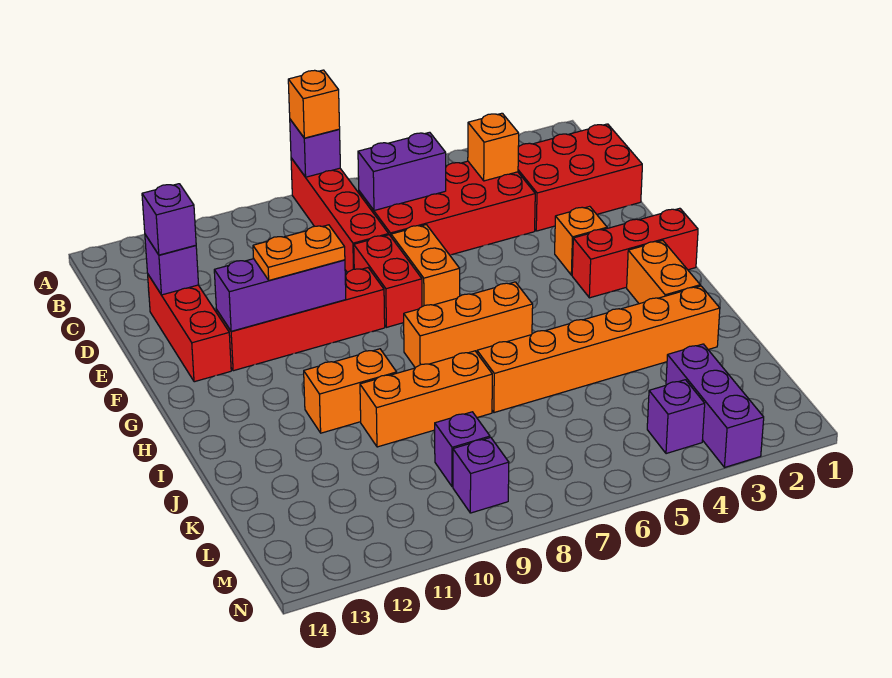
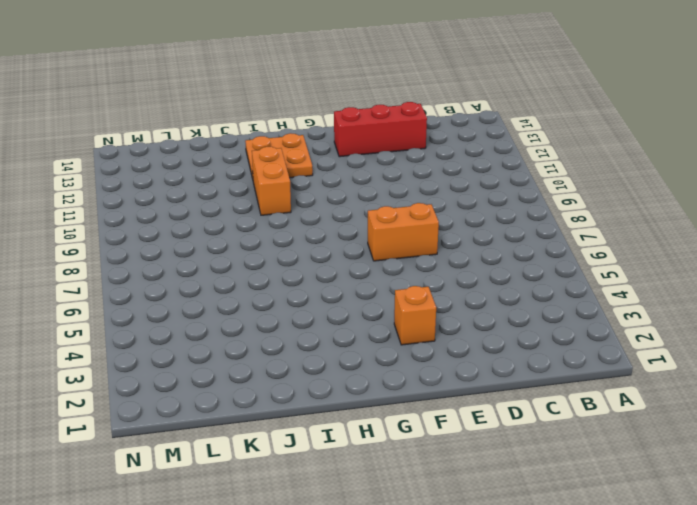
orange plate H12:I13 level 1 -> none
none -> red brick A8:D8 level 1
none -> red brick C1:D3 level 1
none -> red brick C4:D7 level 1

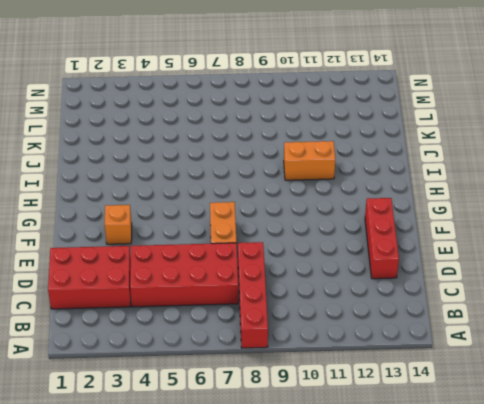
none -> red brick E8:F8 level 1
none -> red brick F9:F12 level 1
none -> red brick G1:G3 level 1

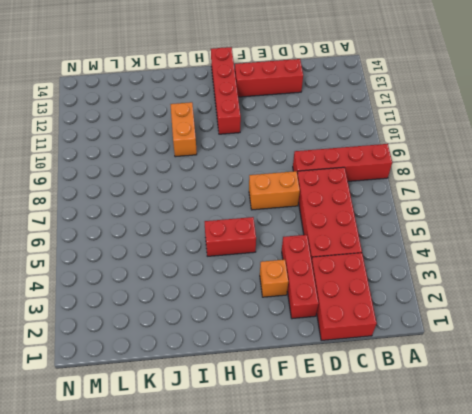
red brick E2:E4 level 1 -> red brick G1:G3 level 1
red brick G5:H5 level 1 -> red brick E8:F8 level 1
red brick G11:G14 level 1 -> red brick F9:F12 level 1
none -> orange brick H2:I2 level 1
none -> orange brick H6:H8 level 1
none -> orange brick J2:J7 level 1

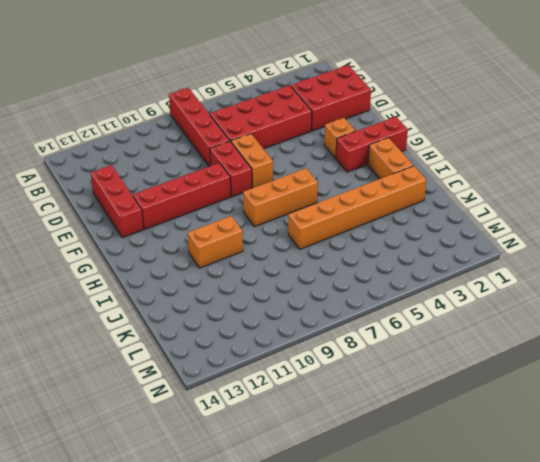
none -> orange brick J8:J10 level 1
none -> purple brick L3:N3 level 1
none -> purple brick L9 level 1

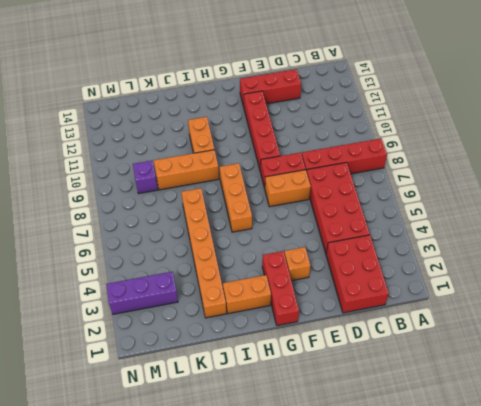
orange brick I9:K9 level 1 -> orange brick J8:J10 level 1
none -> purple brick M4 level 1
none -> purple brick M9 level 1
none -> purple brick A8 level 2

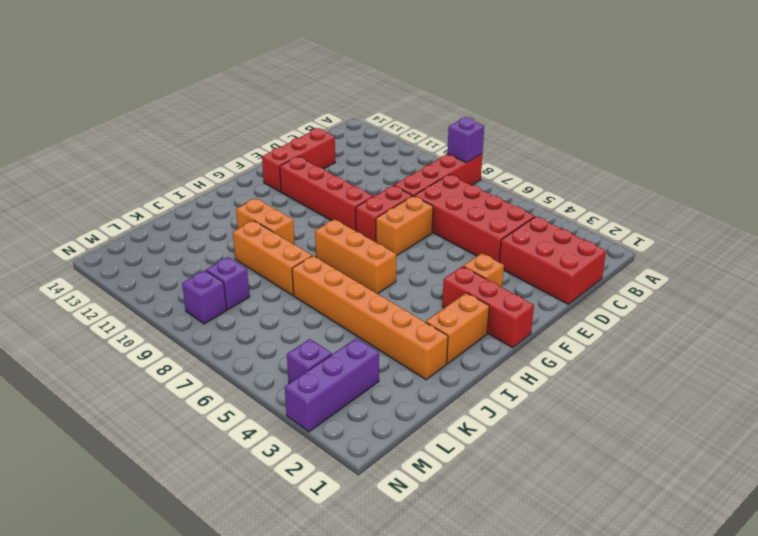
none -> orange brick C4 level 2
none -> purple brick C6:C7 level 2
none -> purple brick D13 level 2

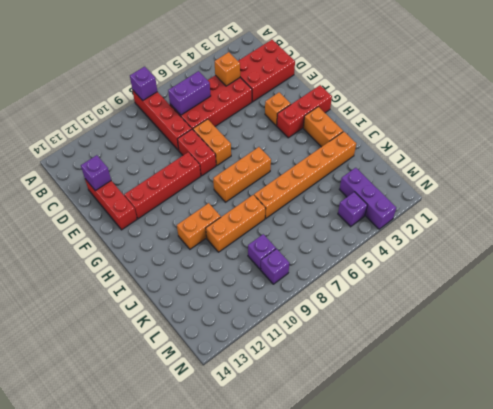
none -> purple brick F10:F12 level 2
none -> orange brick A8 level 3
none -> purple brick D13 level 3

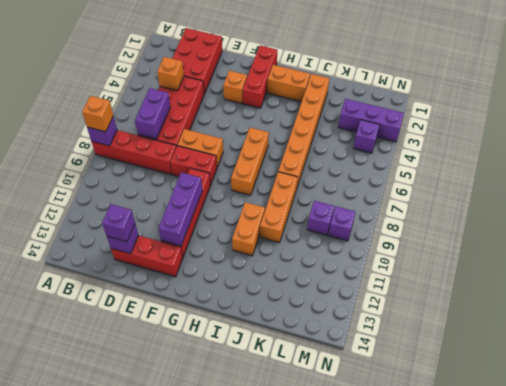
none -> orange plate F10:F11 level 3

